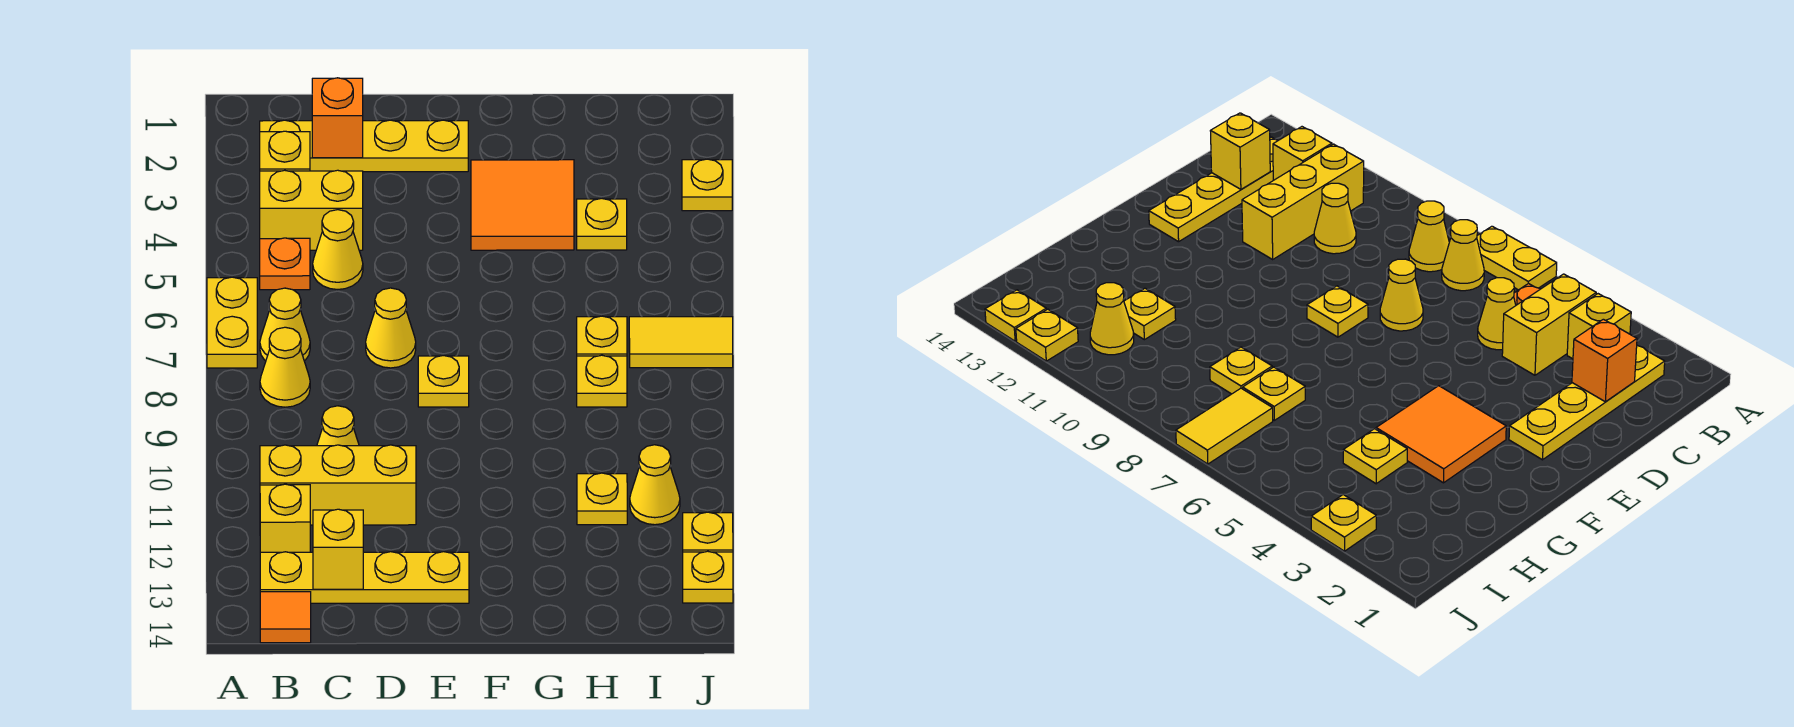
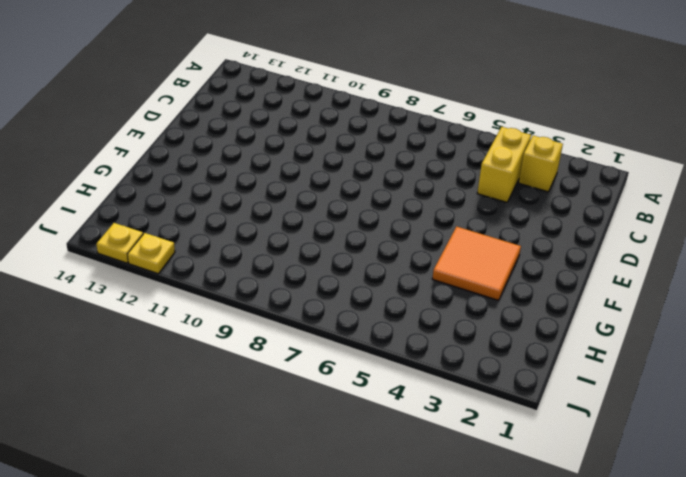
none -> yellow plate A6:A7 level 1
none -> yellow plate B2:E2 level 1
none -> orange plate B5 level 1

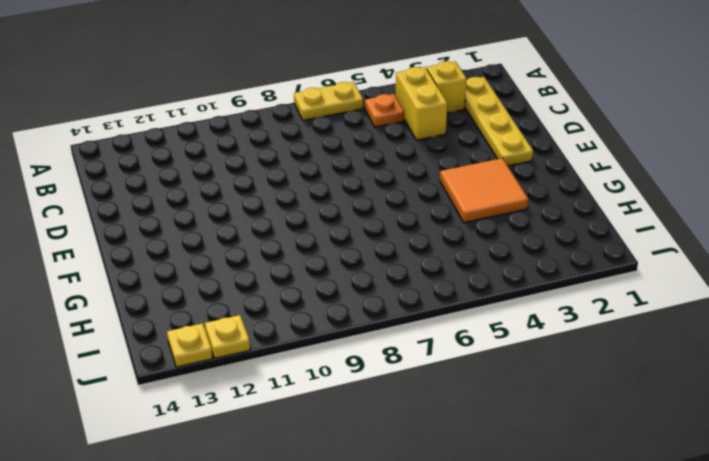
none -> yellow cone B7 level 1
none -> yellow cone B8 level 1
none -> yellow brick B11:D11 level 1

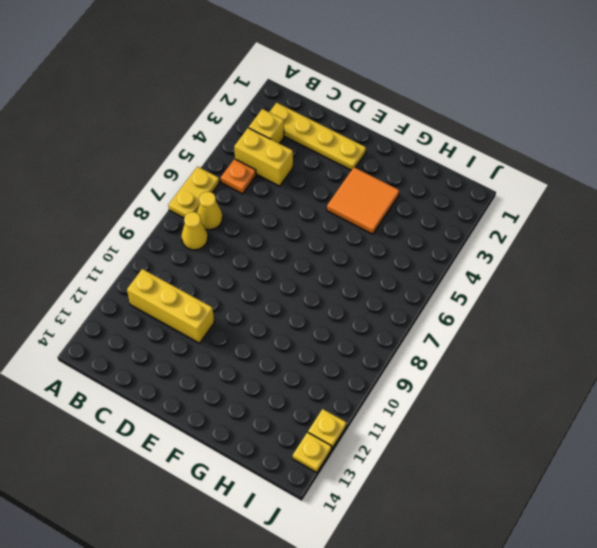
none -> yellow brick B12 level 1
none -> yellow plate B13:E13 level 1
none -> orange tile B14 level 1

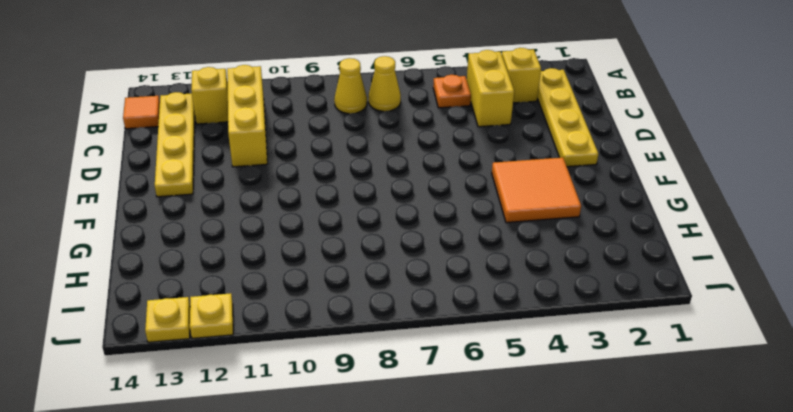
none -> yellow plate A6:A7 level 1
none -> yellow cone C5 level 1
none -> yellow cone C10 level 1

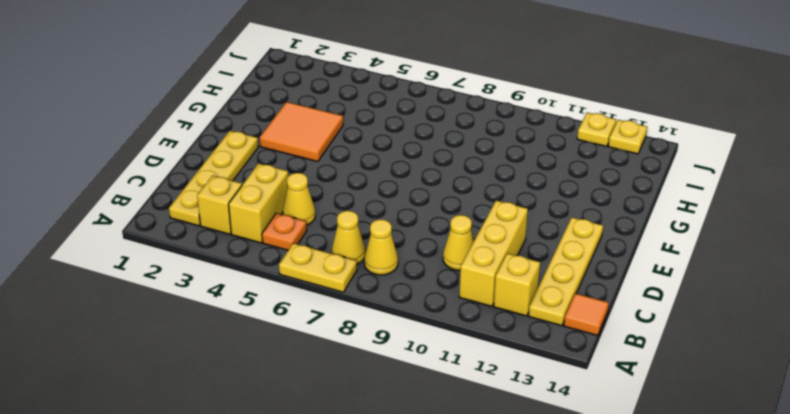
none -> yellow cone D7 level 1
none -> yellow plate E8 level 1
none -> yellow plate H4 level 1

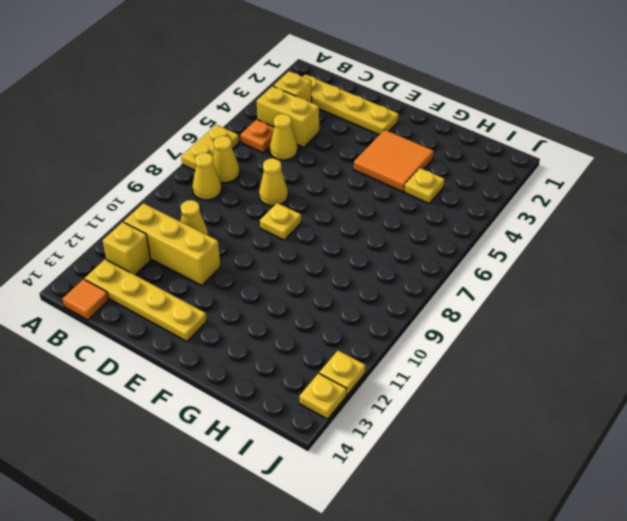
none -> yellow plate H7 level 1
none -> yellow plate H8 level 1
none -> yellow plate H11 level 1

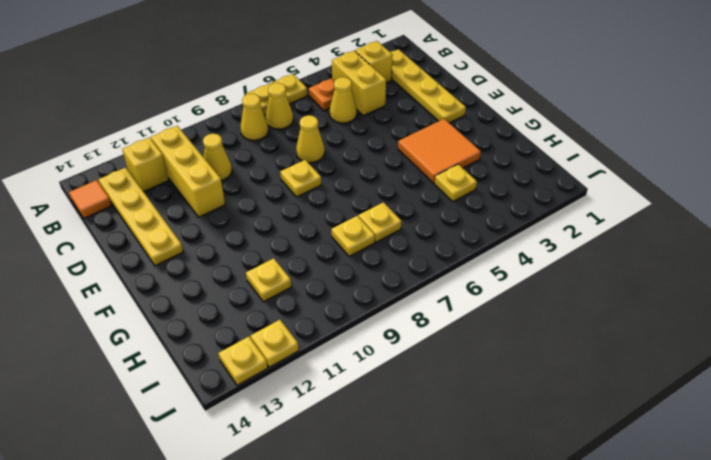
none -> yellow tile I7:J7 level 1
none -> yellow cone I11 level 1
none -> yellow plate J3 level 1

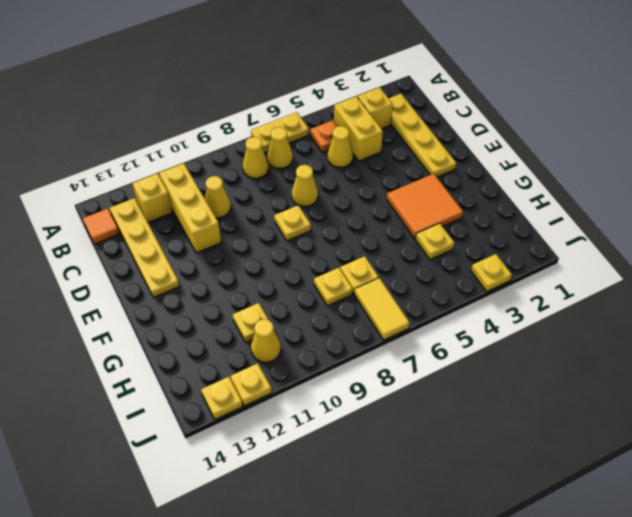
none -> orange brick C2 level 2
none -> yellow brick C13 level 2

